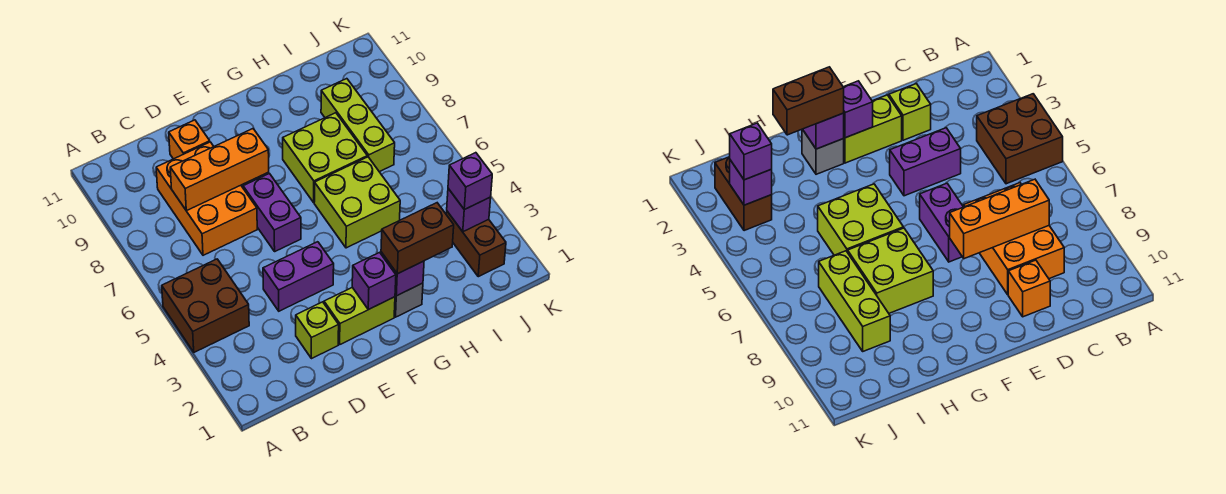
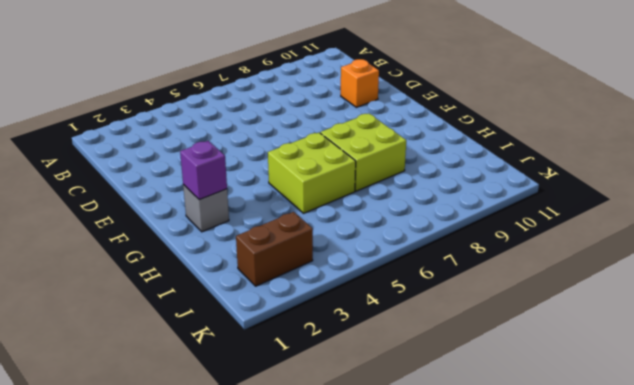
none -> brown brick A4:B5 level 1
none -> orange brick C7:D9 level 1
none -> lime brick D2 level 1

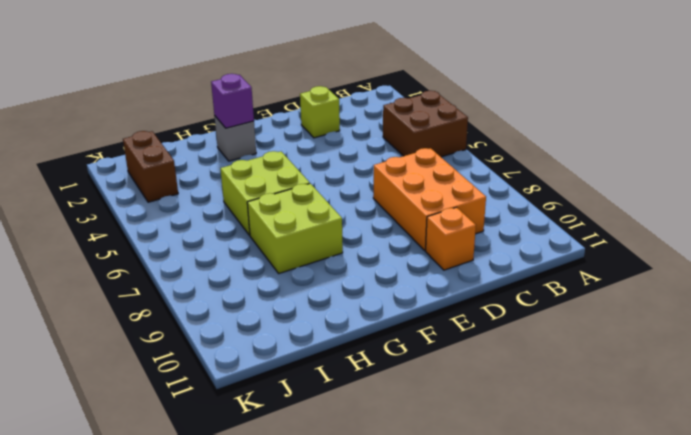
none -> purple brick D4:E4 level 1
none -> lime brick E2:F2 level 1
none -> purple brick E6:E7 level 1

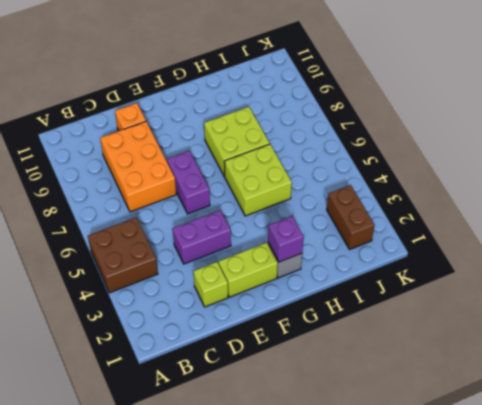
none -> lime brick I7:I9 level 1
none -> orange brick C8:E8 level 2
none -> purple brick F2 level 2

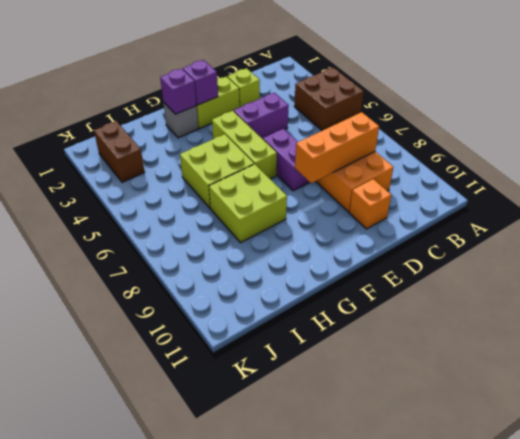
lime brick F4:F6 level 1 -> lime brick I7:I9 level 1
none -> purple brick J3 level 2
none -> brown brick G2:H2 level 3
none -> purple brick J3 level 3

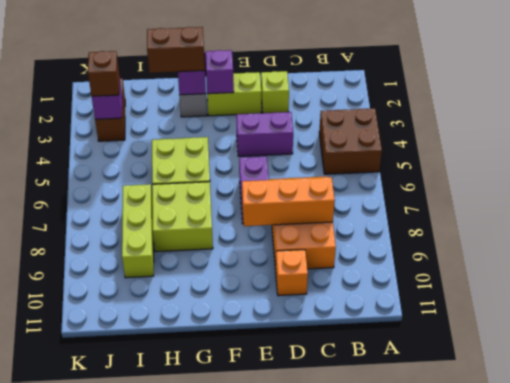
brown brick J3 level 3 -> purple brick J3 level 3

